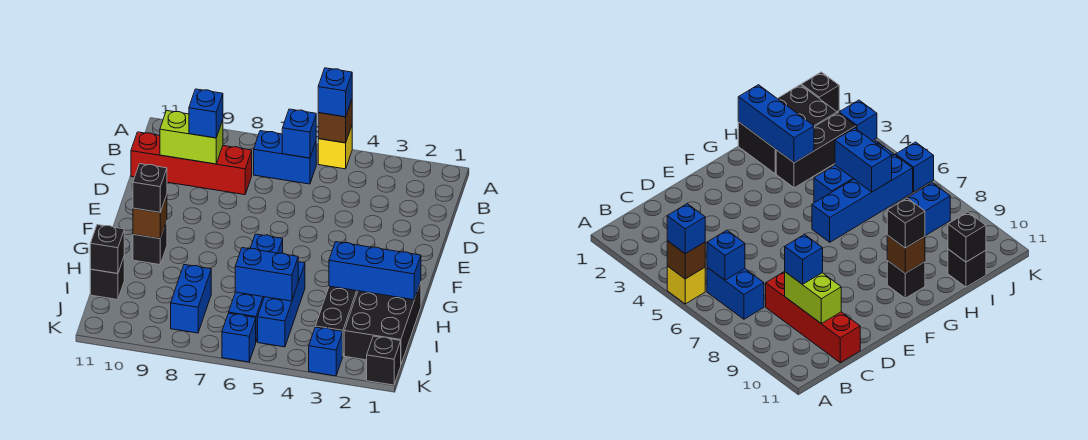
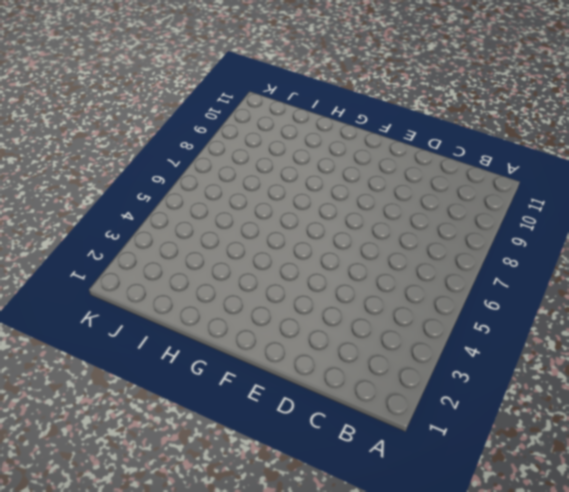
none -> yellow brick A5 level 1
none -> blue brick B6:B7 level 1
none -> red brick C8:C11 level 1

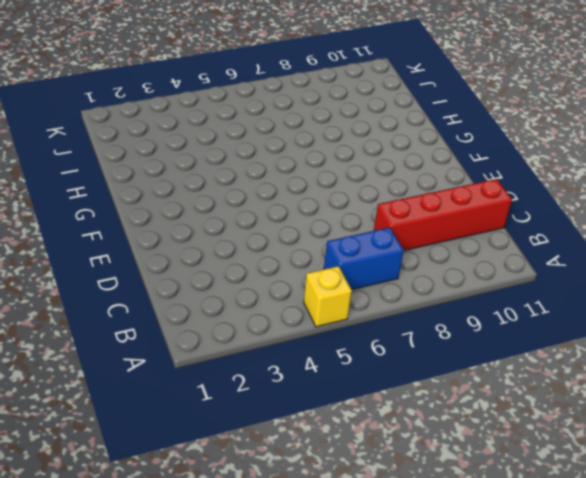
none -> blue brick G6:J6 level 1
none -> black brick G10 level 1
none -> black brick H1:J2 level 1

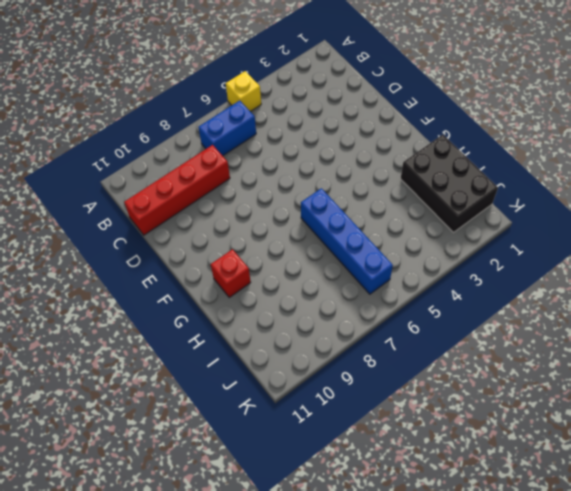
red brick G10 level 1 -> black brick G10 level 1
none -> black brick H3:J3 level 1
none -> blue brick H5:J5 level 1
none -> blue brick I8:J8 level 1

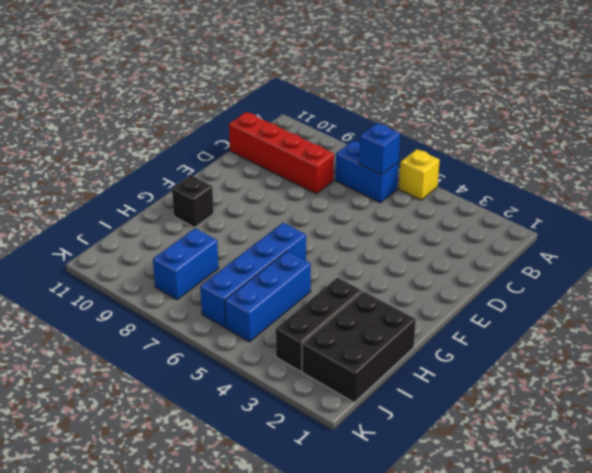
none -> black brick I11 level 1
none -> black brick K1 level 1
none -> blue brick K3 level 1

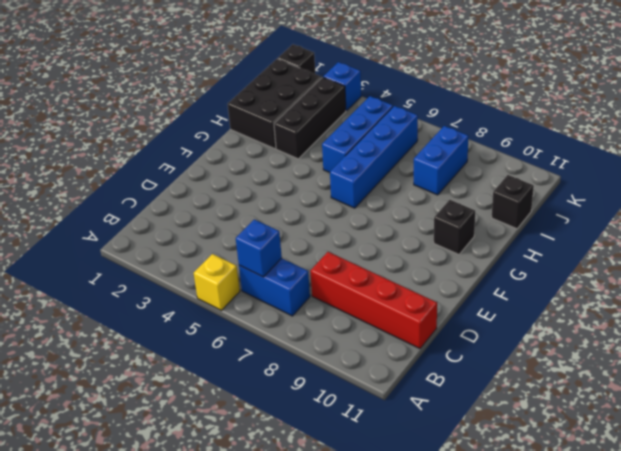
none -> blue brick K6 level 1
none -> brown brick A5 level 2
none -> lime brick C9:C10 level 2

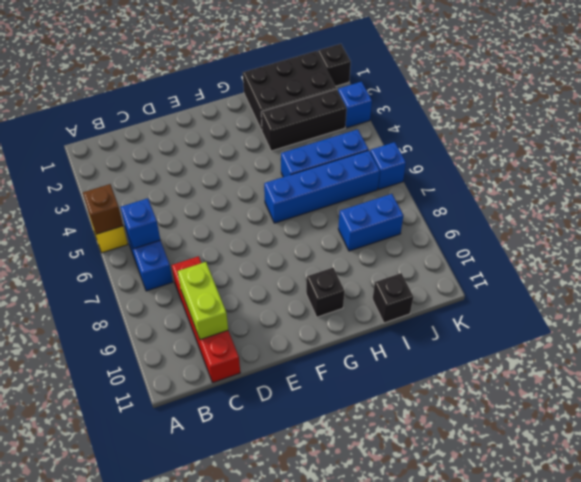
none -> brown brick G10 level 2
none -> blue brick H1:H3 level 2
none -> blue brick I5:I6 level 2

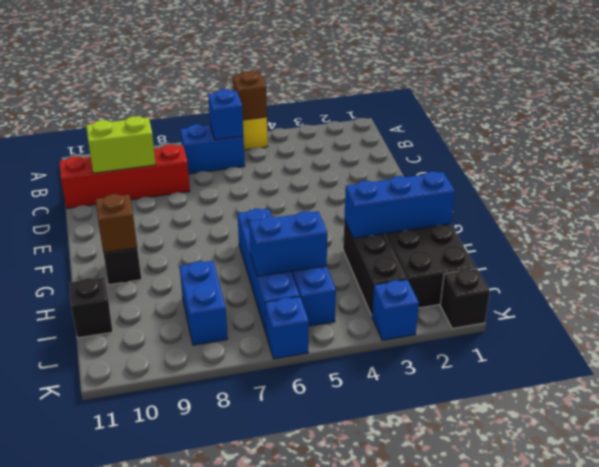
none -> black brick I11 level 2
none -> blue brick A5 level 3
none -> blue brick C9 level 3

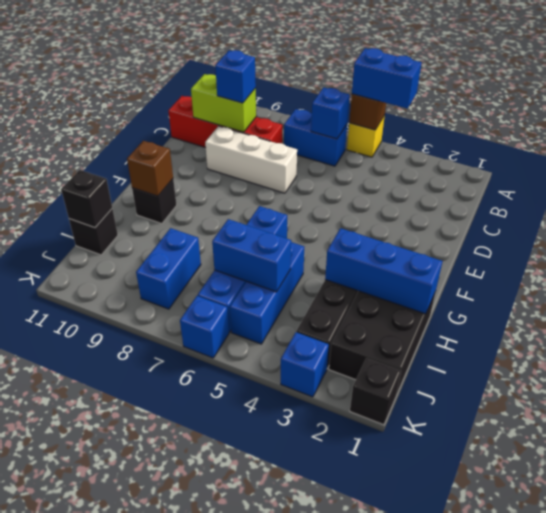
blue brick A4:A5 level 3 -> blue brick A5 level 3
white brick D7:D9 level 1 -> none
none -> black brick G10 level 3

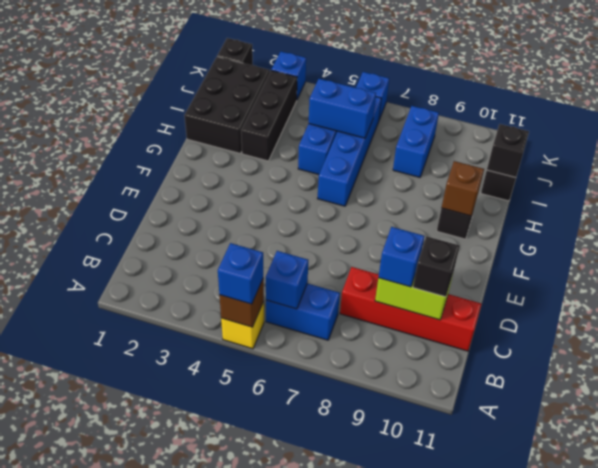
black brick C10 level 3 -> black brick G10 level 3
none -> blue brick H1:H3 level 2

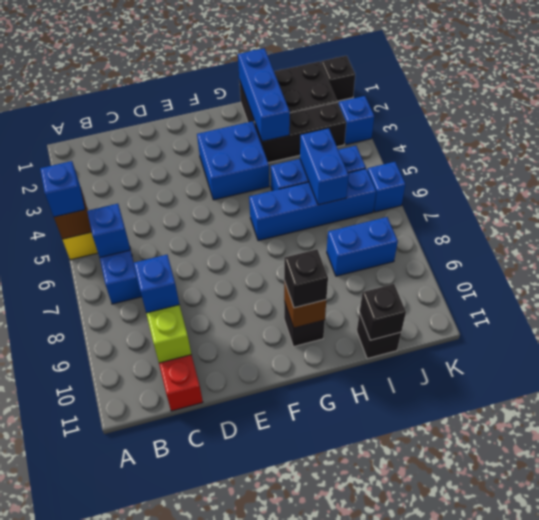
blue brick F3:G4 level 1 -> none

